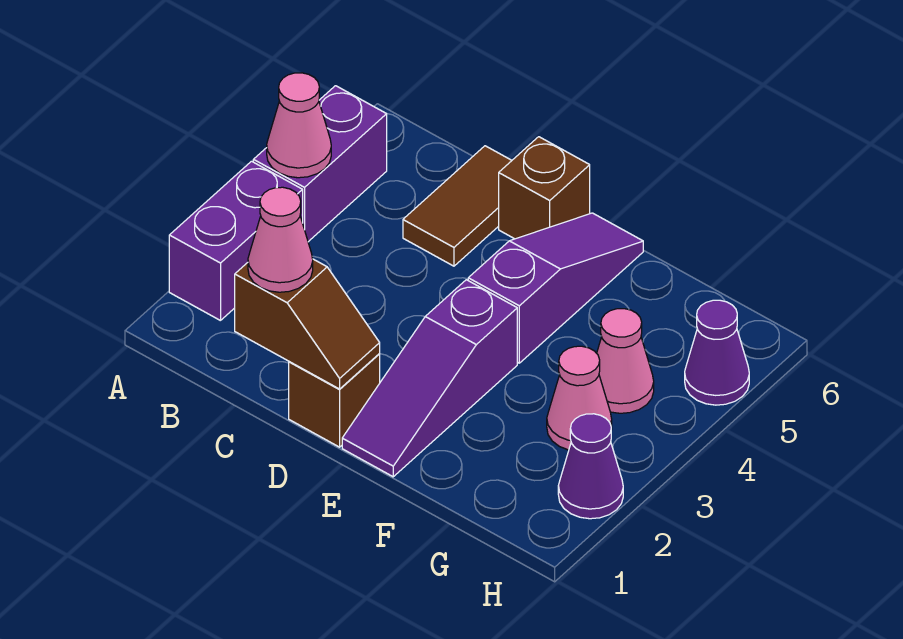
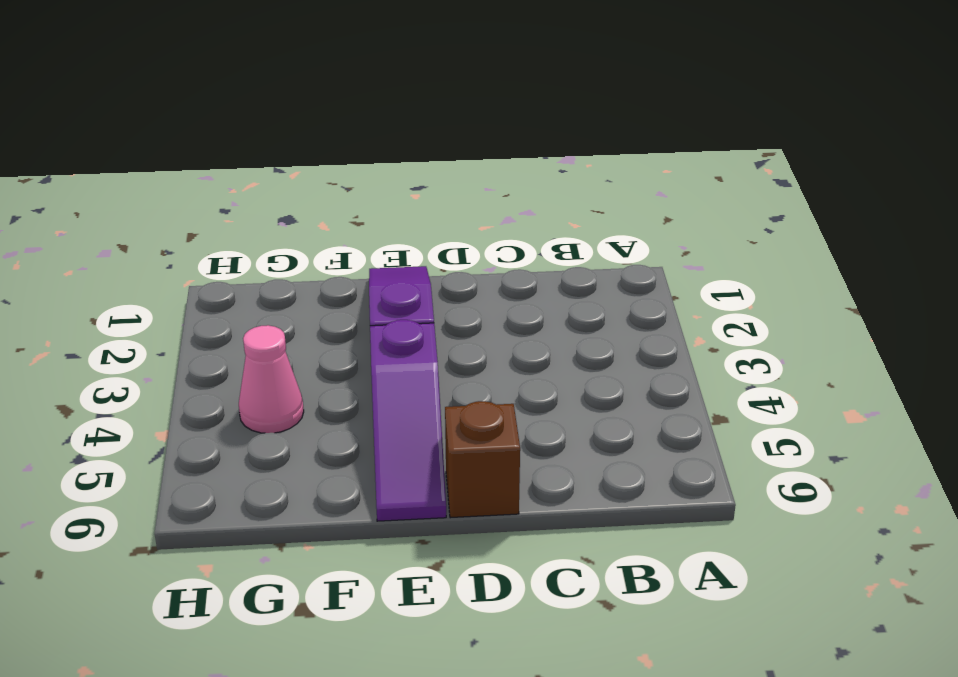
none -> purple brick A2:A3 level 1
none -> purple brick A4:A5 level 1
none -> brown tile C5:C6 level 1

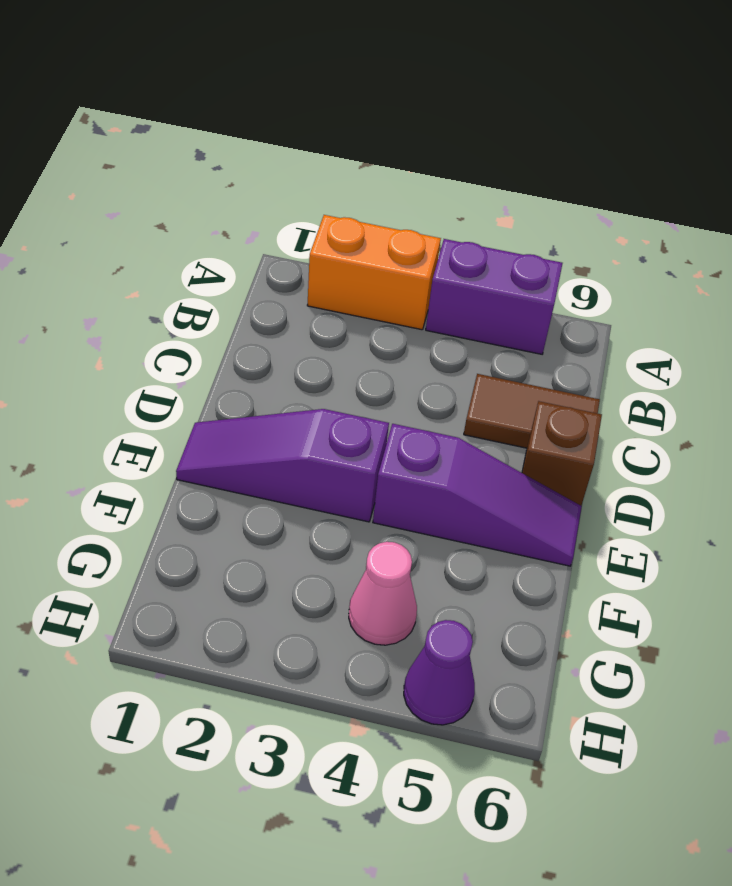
orange brick A2:A3 level 1 -> purple brick A2:A3 level 1
none -> brown brick D1 level 1
none -> pink cone G3 level 1
none -> purple cone H2 level 1

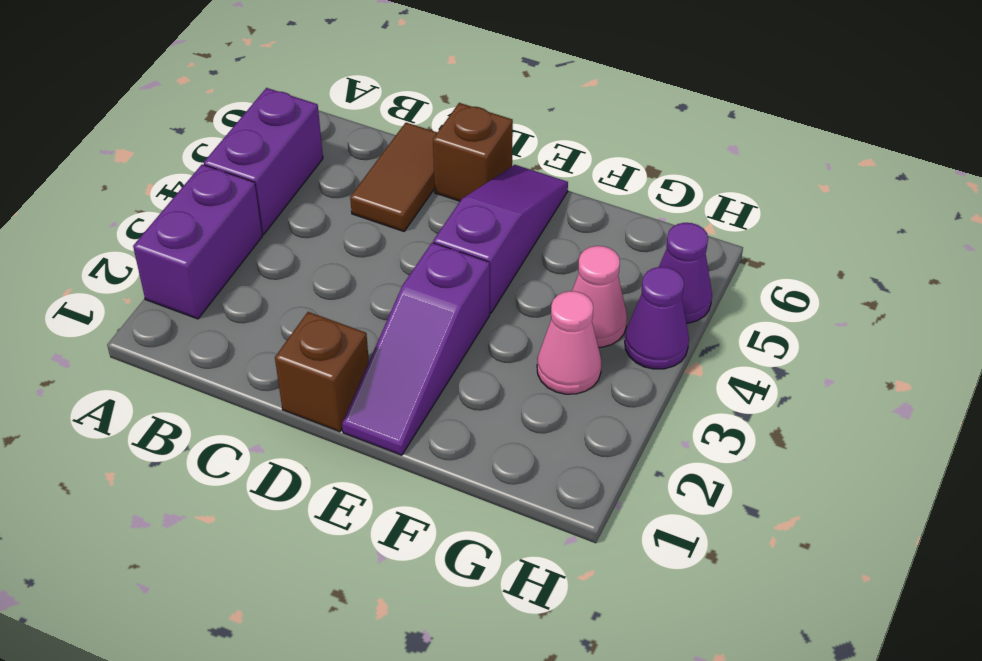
purple cone H4 level 1 -> purple cone H2 level 1
none -> pink cone A4 level 2
none -> brown slope C1:D1 level 2 top C
none -> pink cone C1 level 3

